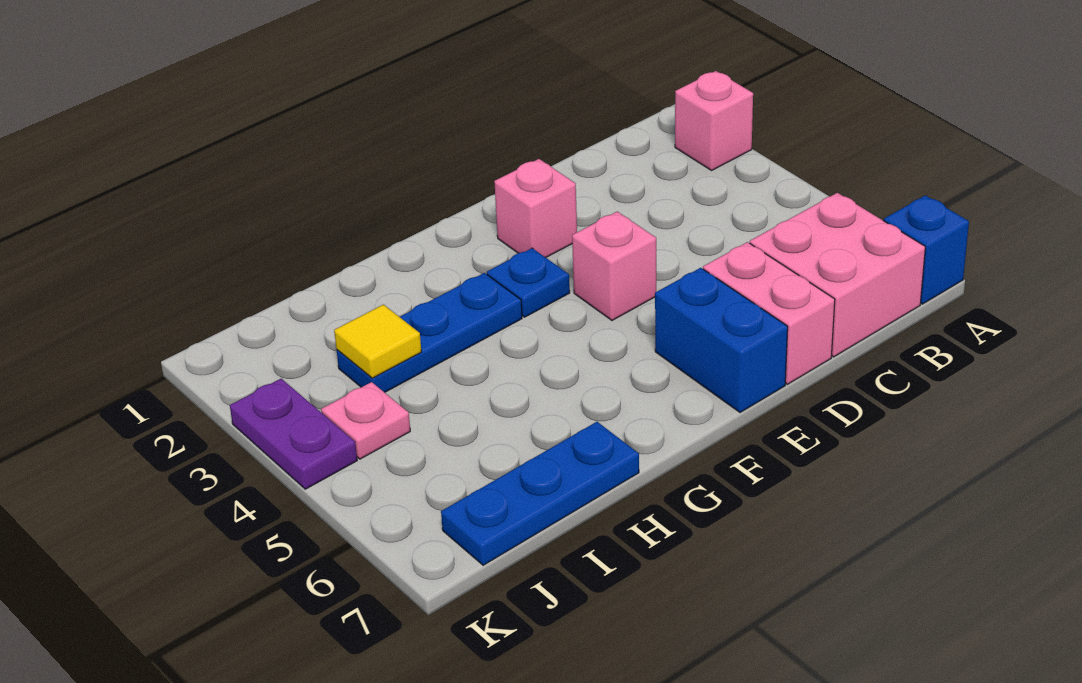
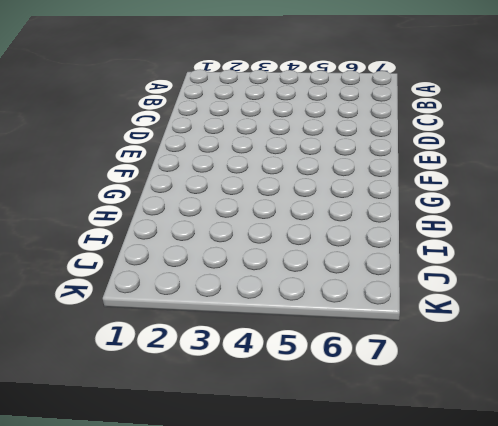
none -> pink brick A2 level 1
none -> blue brick A7 level 1
none -> pink brick B6:C7 level 1

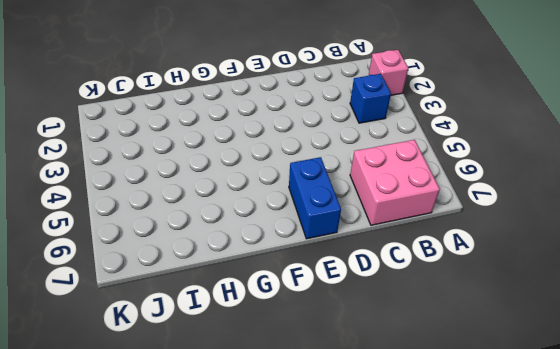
blue brick B3 level 1 -> blue brick A7 level 1
none -> pink brick D6:D7 level 1
none -> pink brick E2 level 1
none -> pink brick E4 level 1

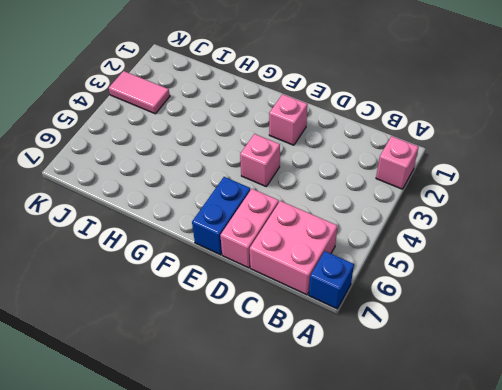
pink tile J3:K3 level 1 -> purple plate K3:K4 level 1
none -> blue plate F3 level 1
none -> blue plate G3:I3 level 1
none -> blue plate H7:J7 level 1

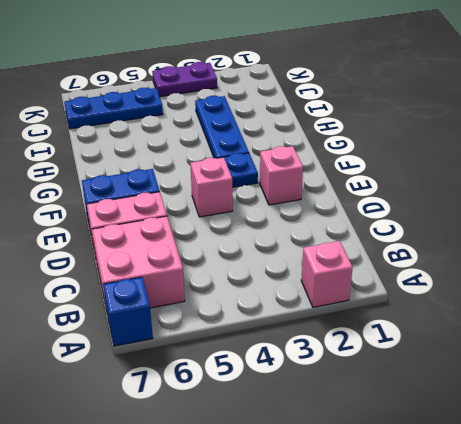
blue plate J5:J7 level 1 -> blue plate H7:J7 level 1
none -> pink plate J4 level 1
none -> yellow tile I3 level 2

